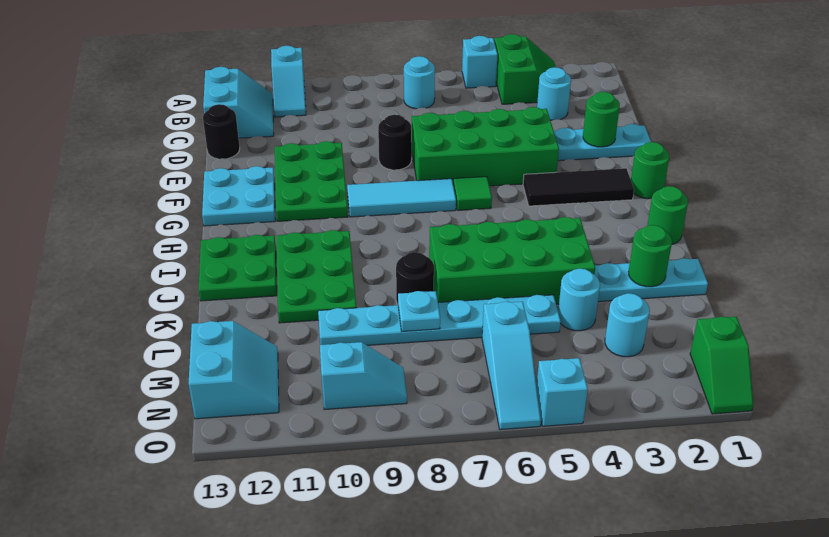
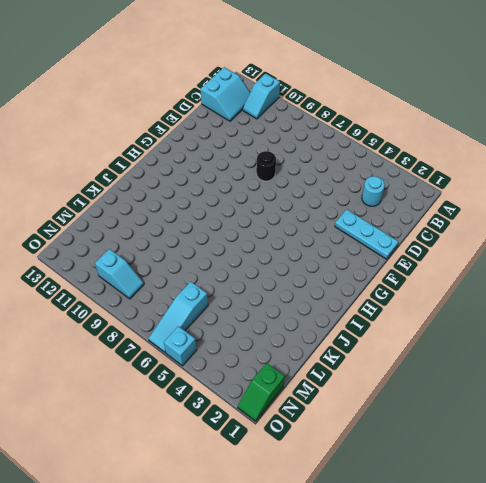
none -> green slope A3:B4 level 1 top 4
none -> cyan brick A5 level 1
none -> cyan round brick B7 level 1
none -> black round brick D13 level 1

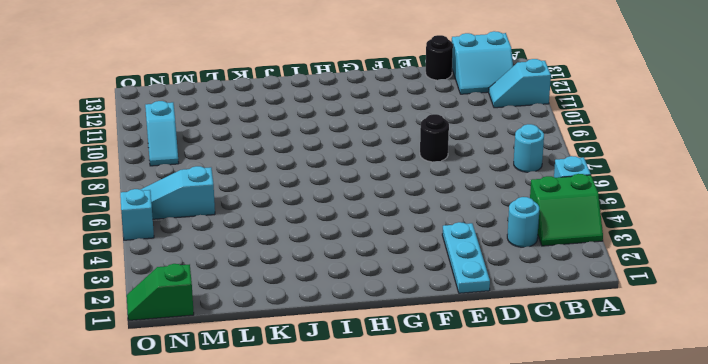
none -> green brick E4:F7 level 1
none -> green plate E10:G11 level 1
none -> cyan plate F12:G13 level 1
none -> green round brick G1 level 1

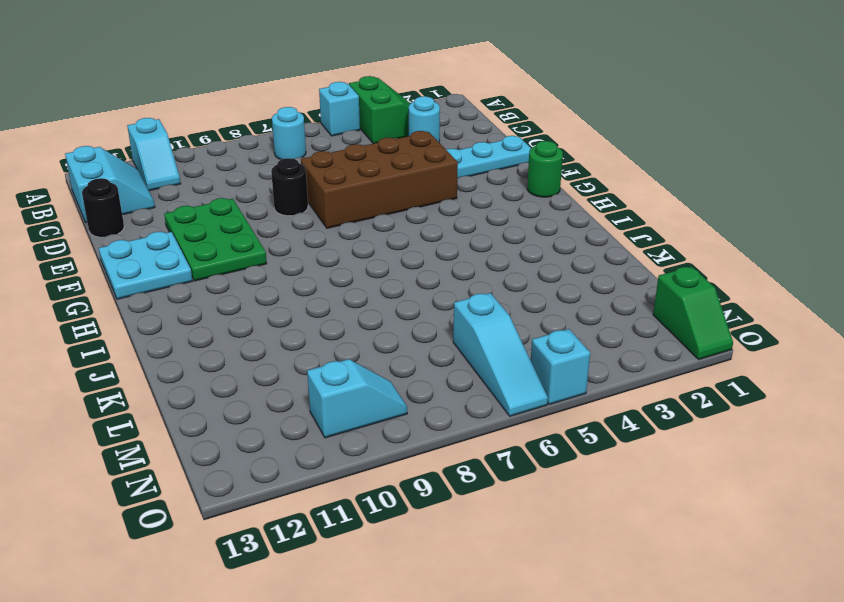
brown brick E4:F7 level 1 -> green brick E4:F7 level 1
none -> black tile G2:G4 level 1
none -> green tile G6 level 1
none -> cyan tile G7:G9 level 1
none -> green round brick I1 level 1

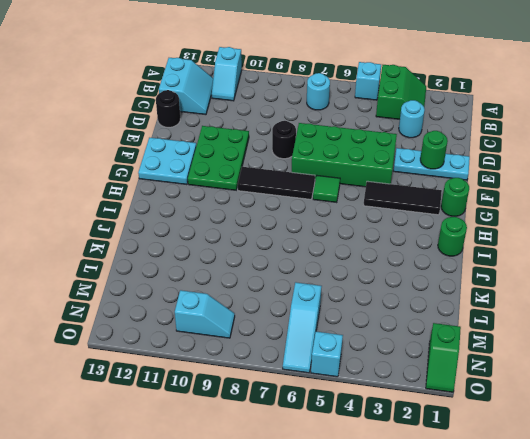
black tile G7:G9 level 1 -> cyan tile G7:G9 level 1
none -> green plate I10:K11 level 1
none -> green plate I12:J13 level 1
none -> green brick J4:K7 level 1
none -> cyan plate K1:K3 level 1

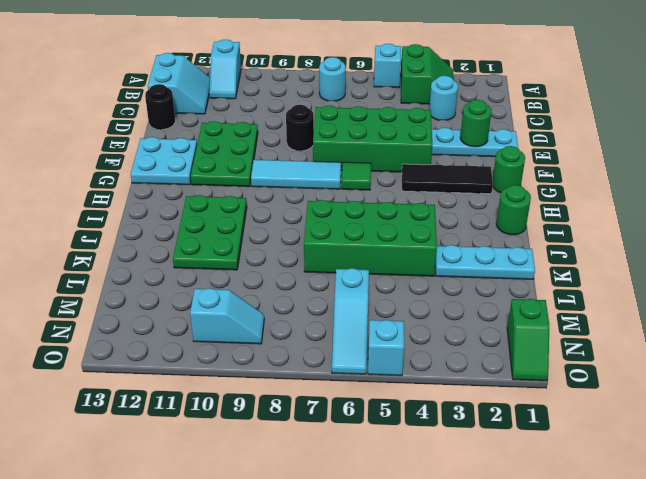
none -> green plate I12:J13 level 1
none -> black round brick K8 level 1
none -> cyan round brick L4 level 1
none -> cyan plate L5:L10 level 1

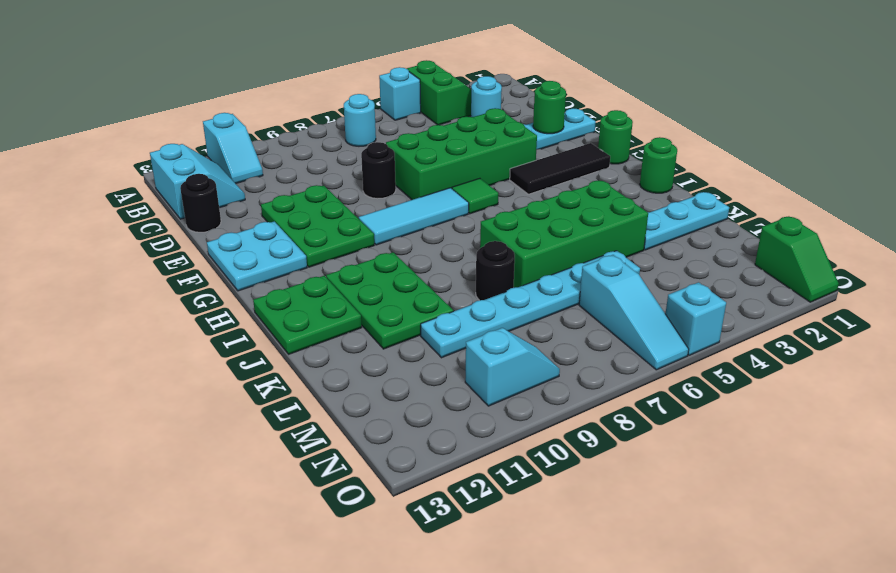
none -> cyan round brick L4 level 1
none -> cyan round brick M3 level 1
none -> cyan slope M12:N13 level 1 top 13
none -> green round brick K2 level 2

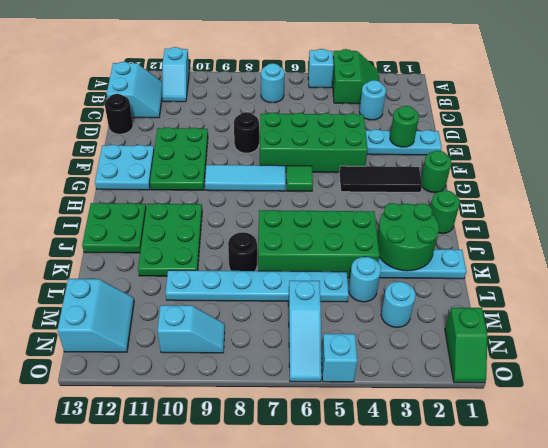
green round brick J2:K3 level 2 -> green round brick K2 level 2
none -> cyan plate L8 level 2

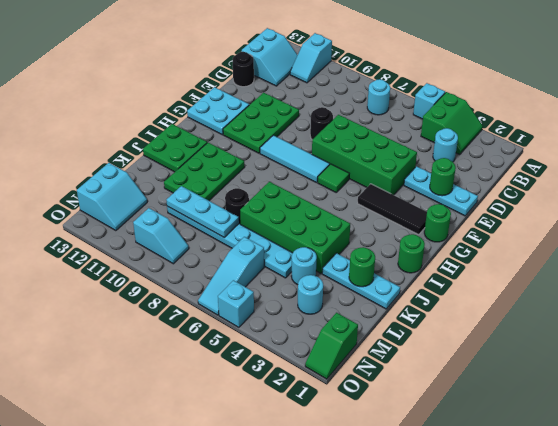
cyan plate L8:L10 level 2 -> cyan plate L8 level 2

